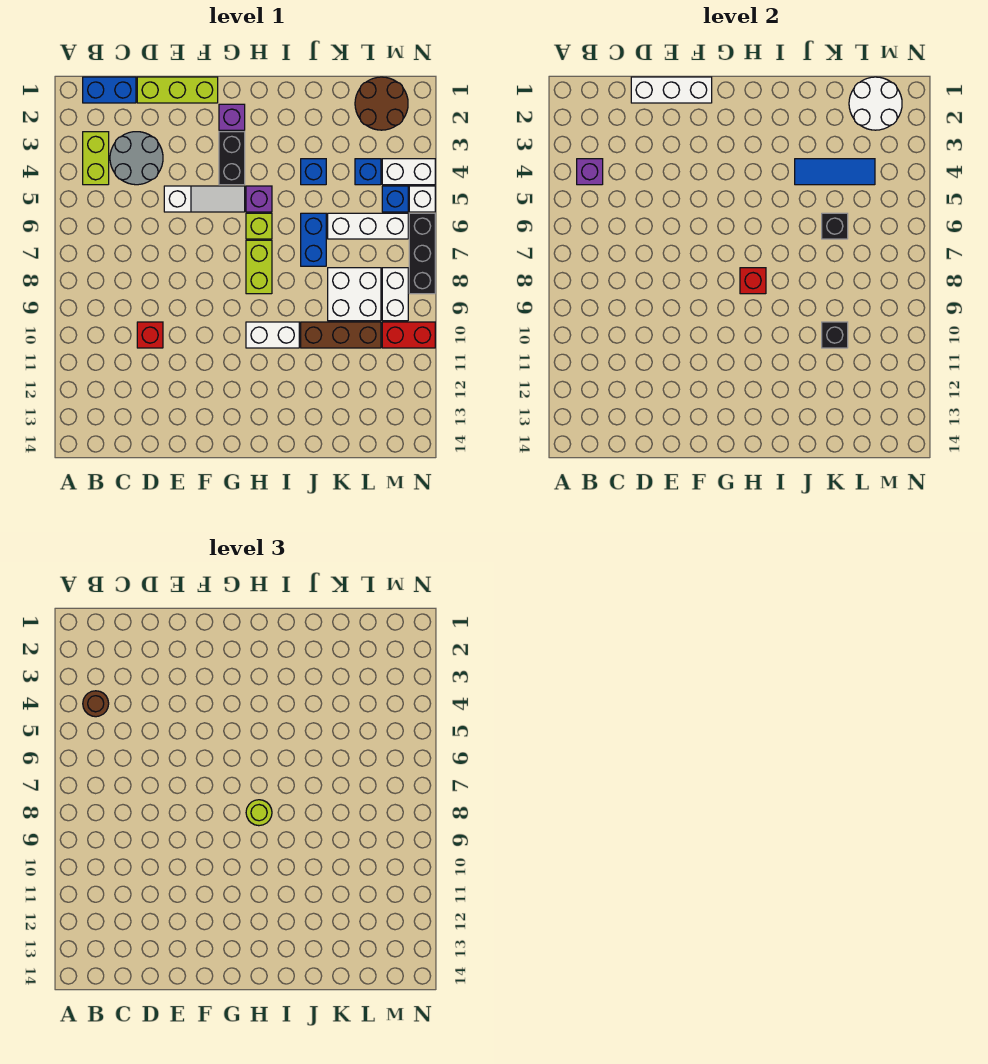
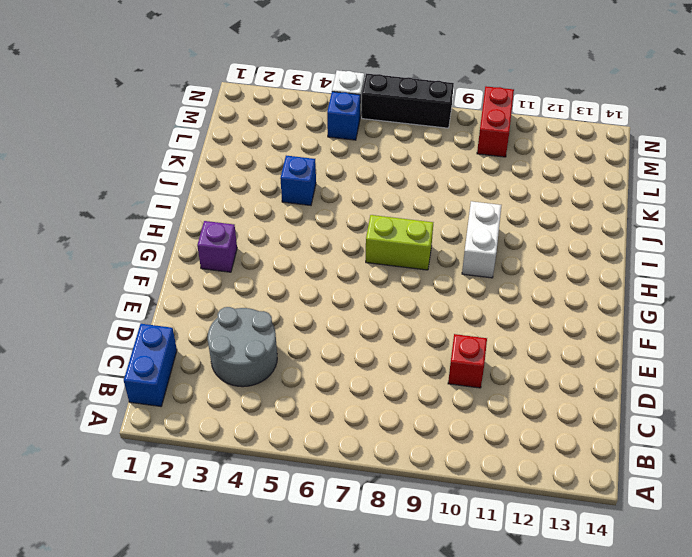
none -> lime brick B3:B4 level 1
none -> lime brick D1:F1 level 1
none -> white slope E5:G5 level 1 top E
none -> black brick G3:G4 level 1

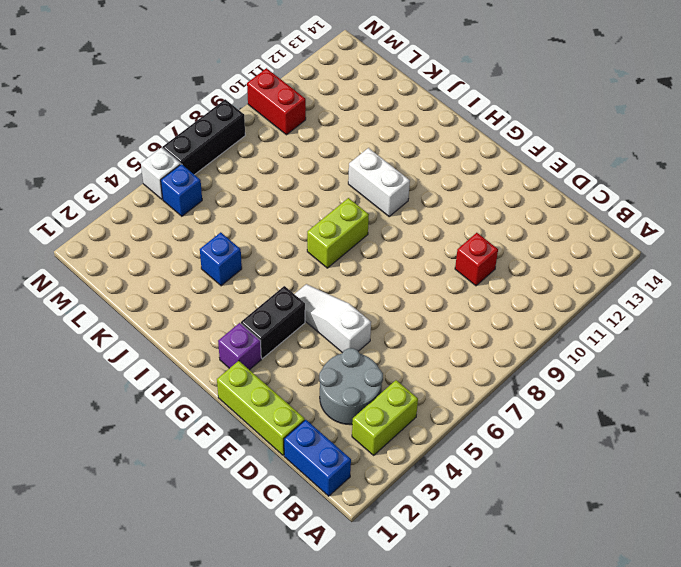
none -> purple brick H5 level 1
none -> lime brick H6 level 1
none -> blue brick J6:J7 level 1
none -> brown brick J10:L10 level 1

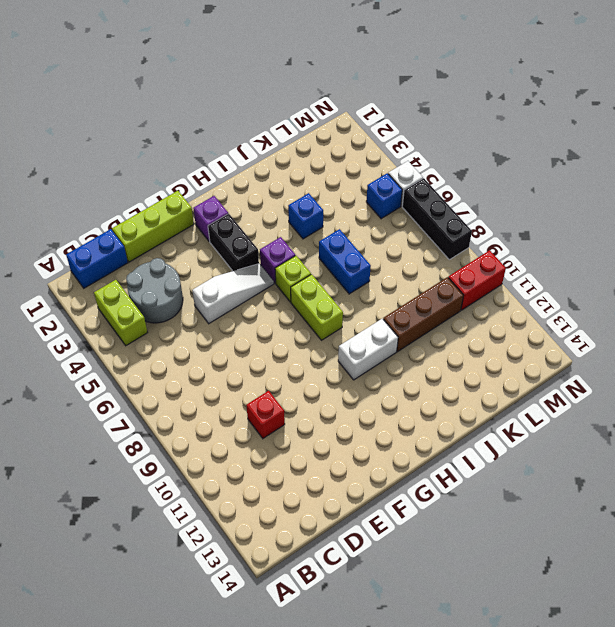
none -> white brick K6:M6 level 1
none -> white brick K8:L9 level 1
none -> brown round brick L1:M2 level 1
none -> blue brick L4 level 1

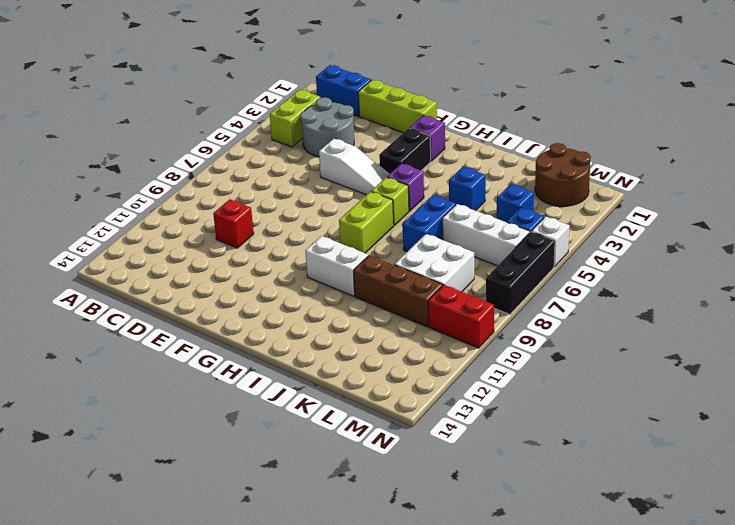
none -> white brick M4:N4 level 1
none -> white brick M8:M9 level 1
none -> purple brick B4 level 2
none -> white brick D1:F1 level 2

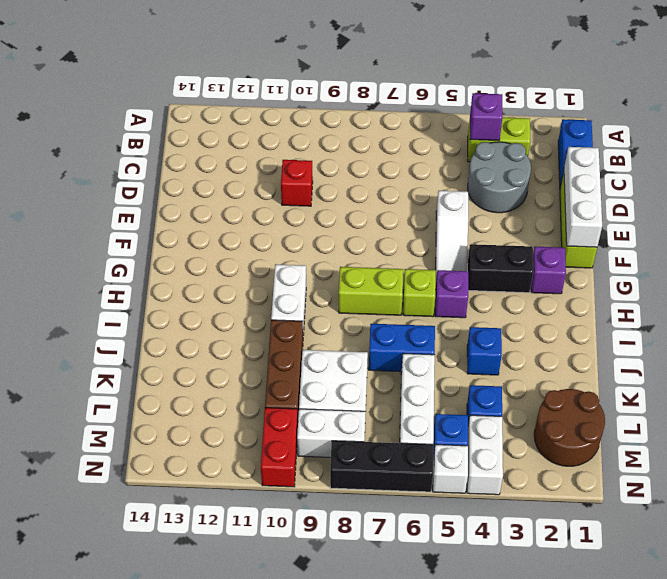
none -> red brick H8 level 2
none -> blue tile J4:L4 level 2
none -> black brick K6 level 2
none -> black brick K10 level 2

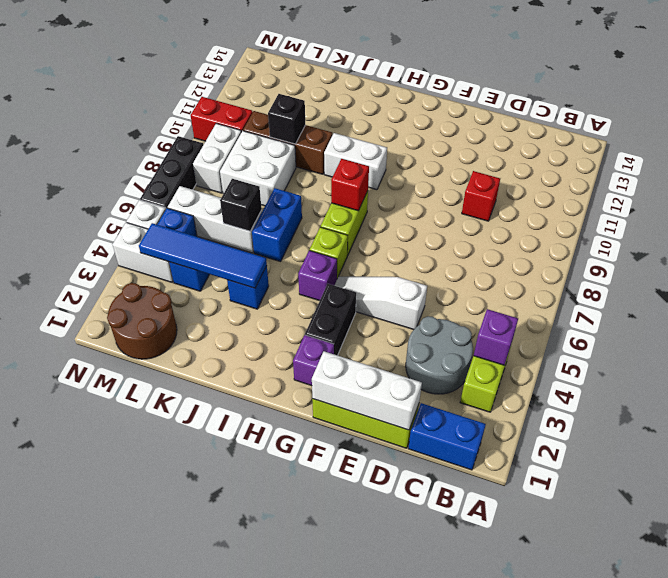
blue tile J4:M4 level 2 -> blue tile J4:L4 level 2
none -> white round brick L1:M2 level 2
none -> brown round brick B4 level 3
none -> lime round brick H8 level 3

